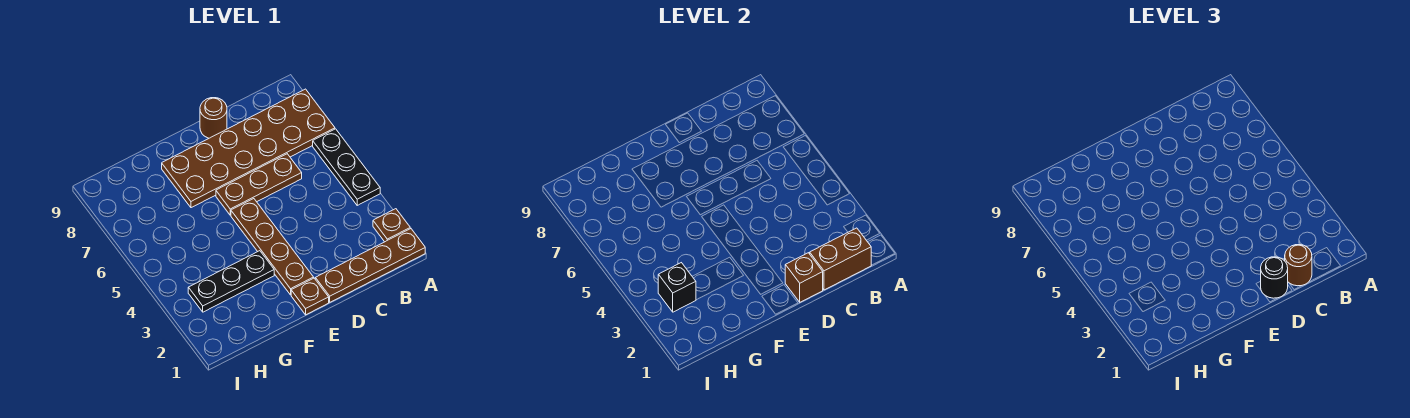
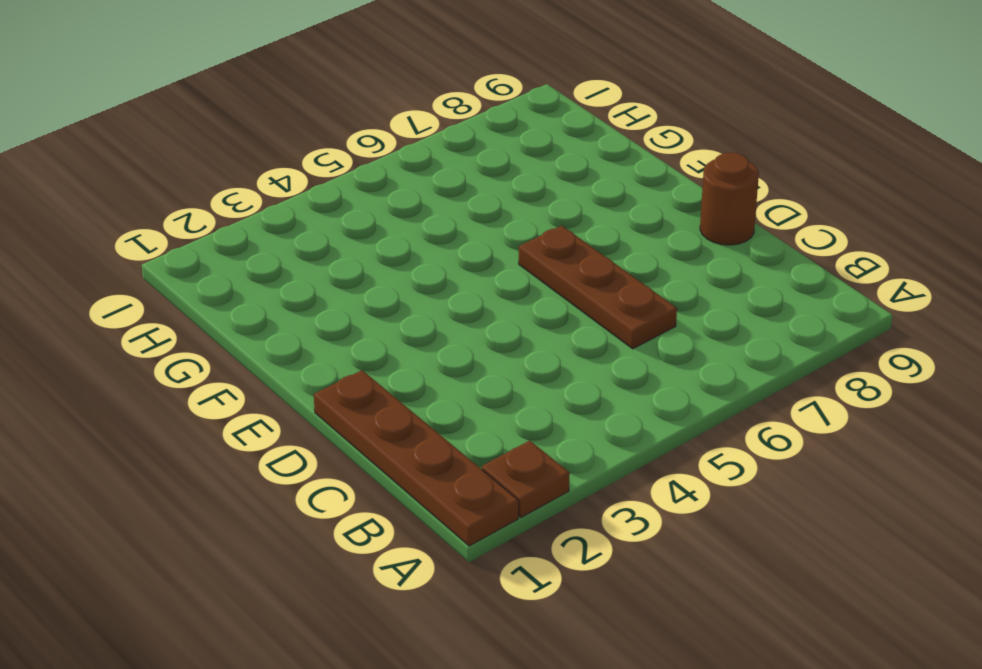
none -> black plate A4:A6 level 1
none -> brown plate A7:F8 level 1
none -> brown plate E1 level 1

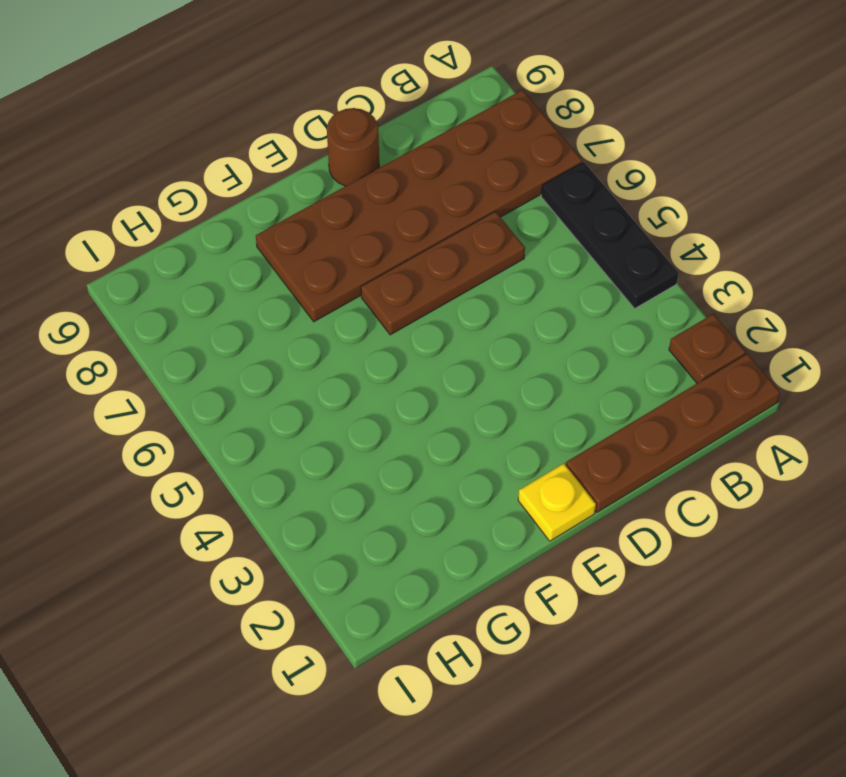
yellow plate E1 level 1 -> brown plate E1 level 1
none -> brown plate E2:E5 level 1
none -> black plate F3:H3 level 1
none -> brown brick B1:C1 level 2

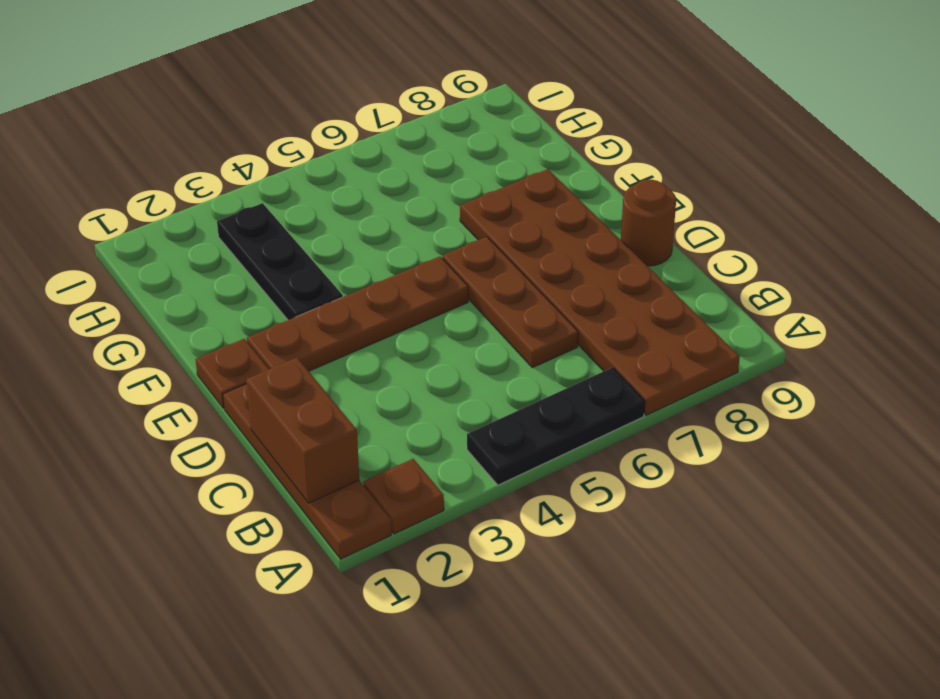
none -> brown brick D1 level 2
none -> black brick H3 level 2
none -> brown round brick C1 level 3

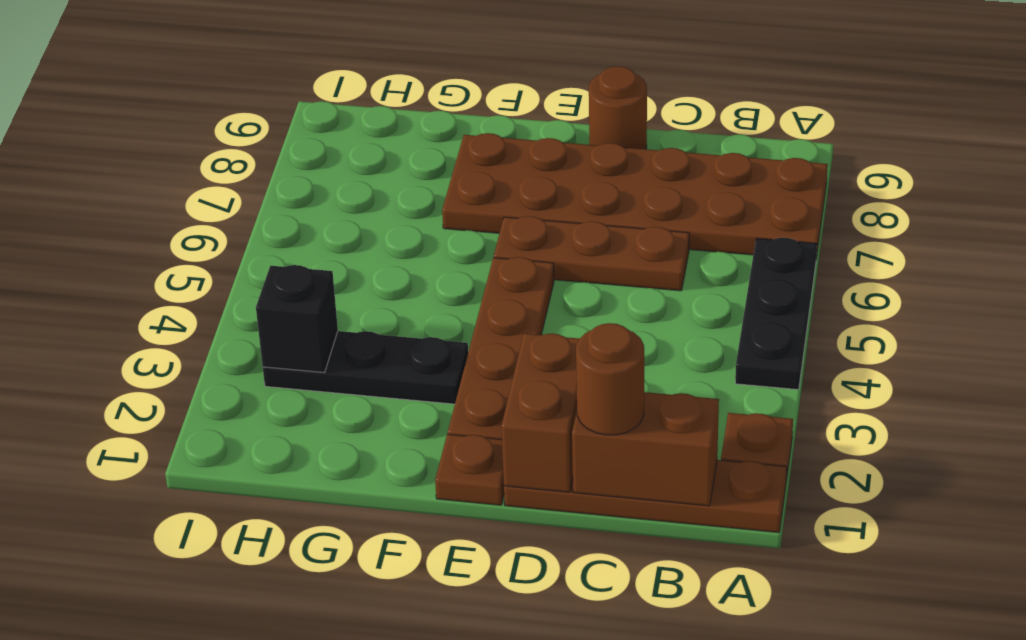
brown brick D1:D2 level 2 -> brown brick D1 level 2
none -> black round brick D1 level 3

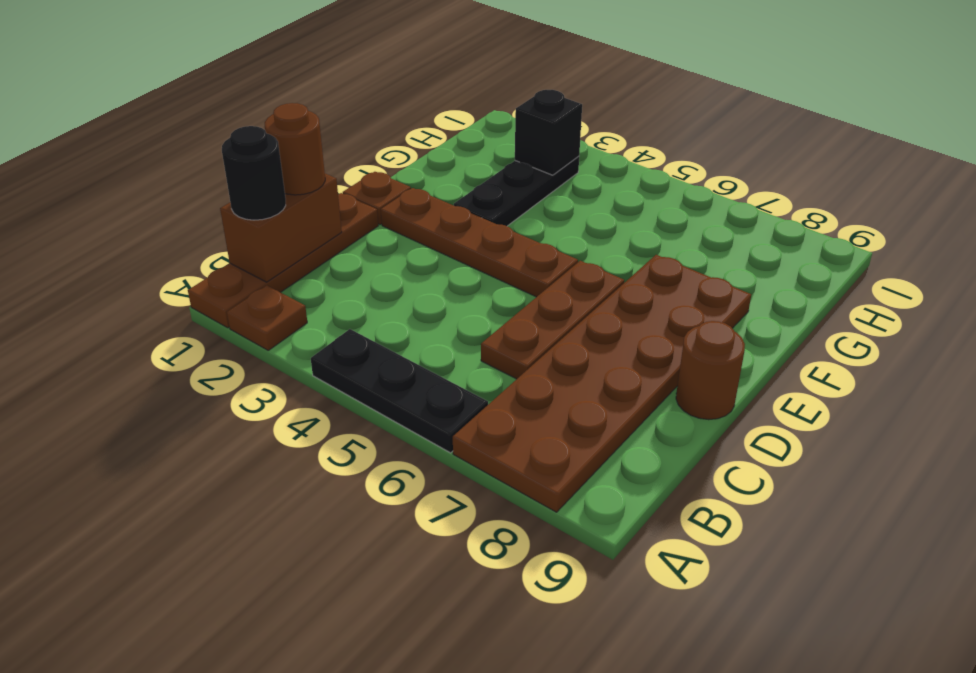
black round brick B1 level 3 -> black round brick D1 level 3
none -> brown brick D1 level 2

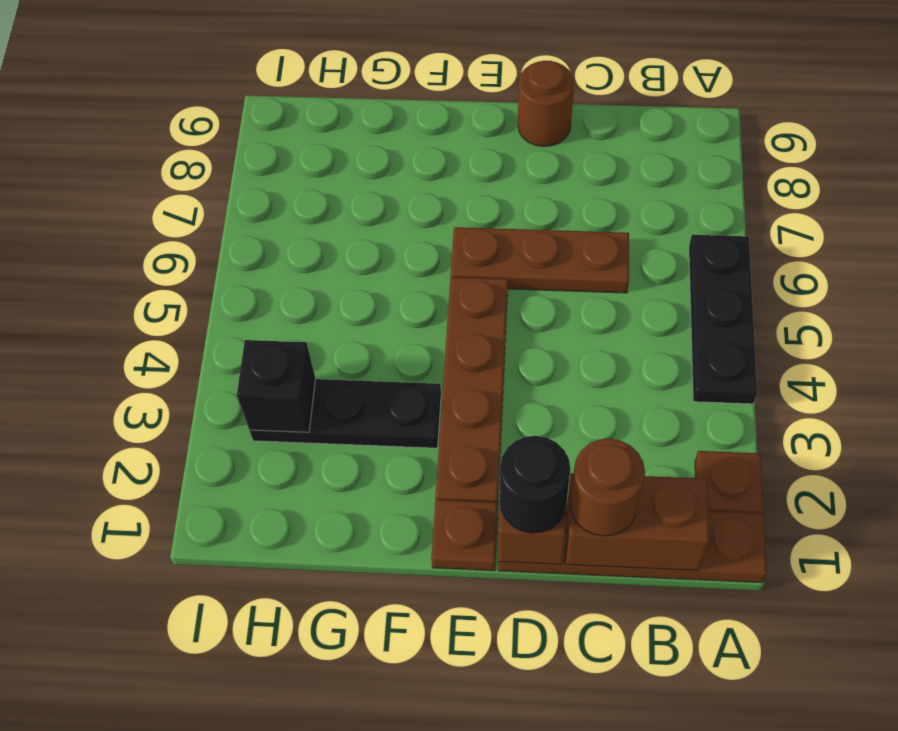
none -> brown plate A7:F8 level 1

